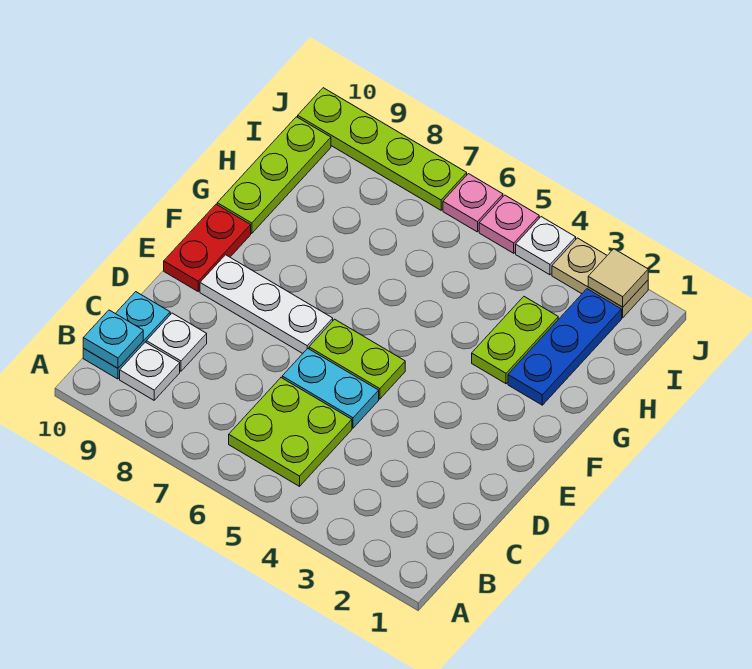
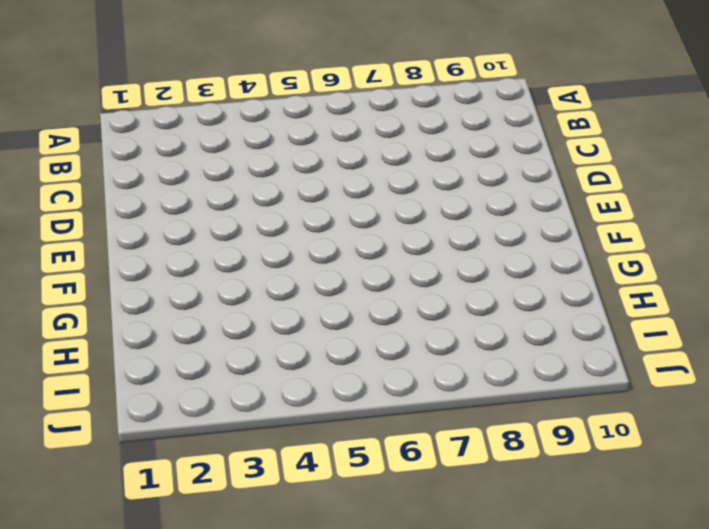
none -> lime plate B5:C6 level 1
none -> white plate B9 level 1
none -> cyan plate B10:C10 level 1

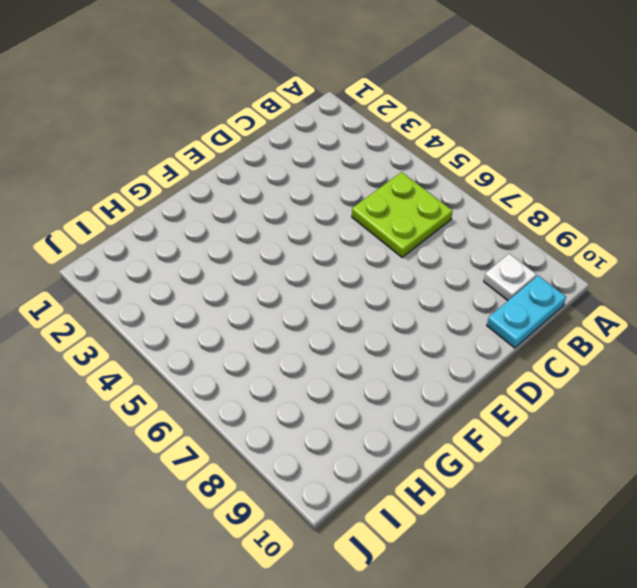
none -> white plate C9 level 1
none -> cyan plate D5:D6 level 1
none -> lime plate E5:E6 level 1

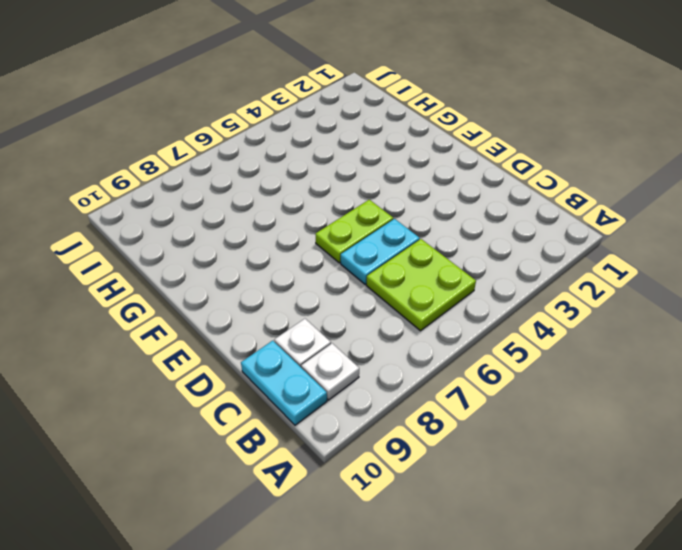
none -> white plate E7:E9 level 1
none -> red plate E10:F10 level 1
none -> blue plate G2:I2 level 1

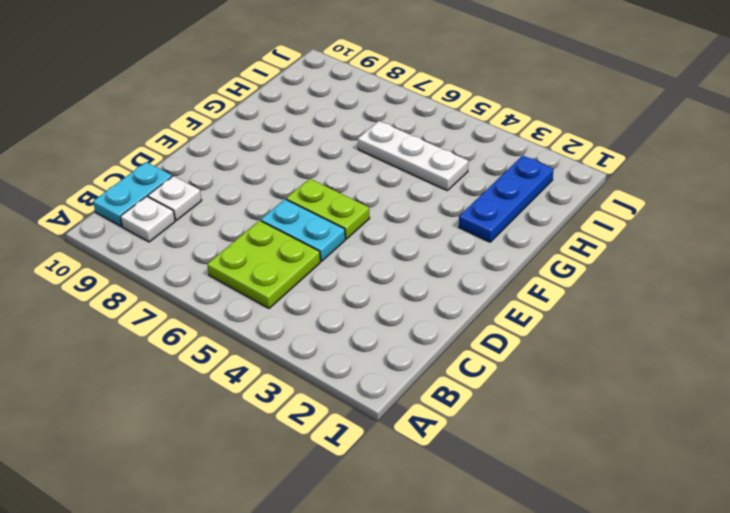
white plate H4:H6 level 1 -> white plate E7:E9 level 1
none -> red plate E10:F10 level 1
none -> lime plate G3:H3 level 1
none -> lime plate G10:I10 level 1

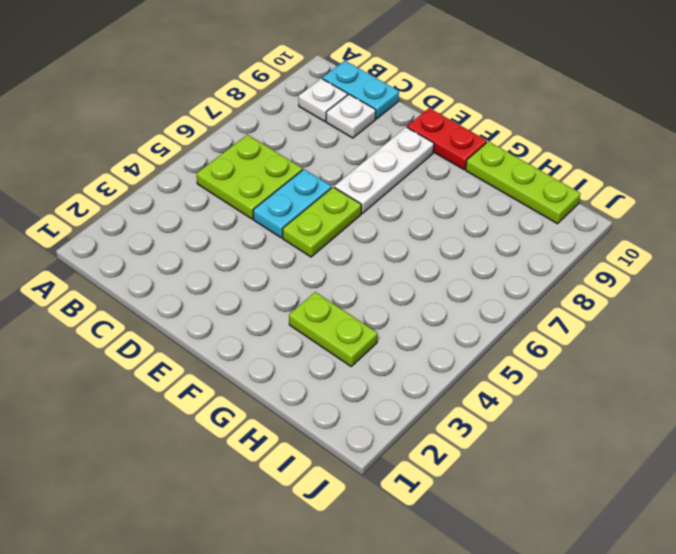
none -> blue plate G2:I2 level 1
none -> tan plate J2:J3 level 1
none -> white plate J4 level 1

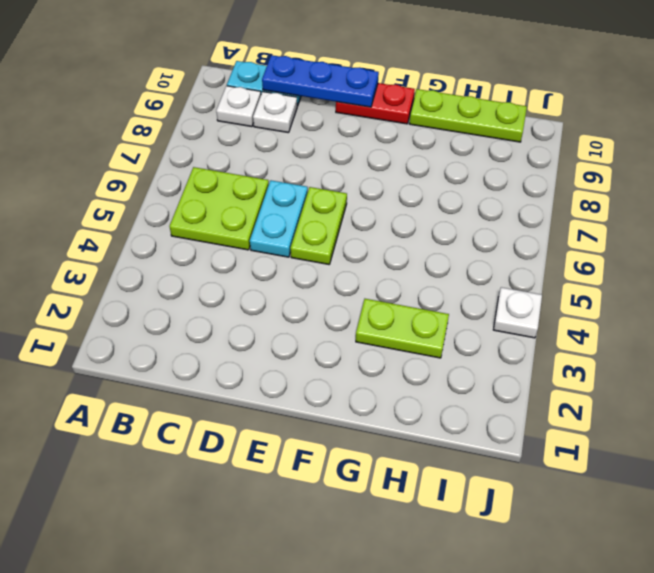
blue plate C10:E10 level 2 -> blue plate G2:I2 level 1
none -> white plate E7:E9 level 1
none -> tan plate J2:J3 level 1
none -> pink plate J5 level 1

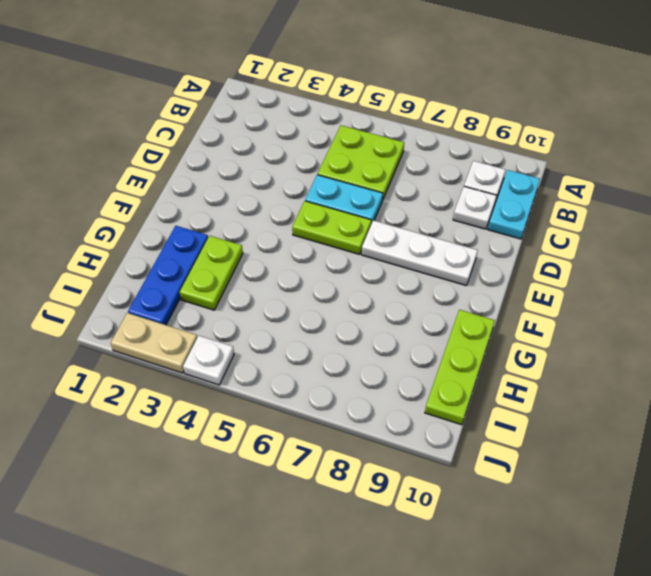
none -> red plate E10:F10 level 1
none -> pink plate J5 level 1
none -> pink plate J6 level 1

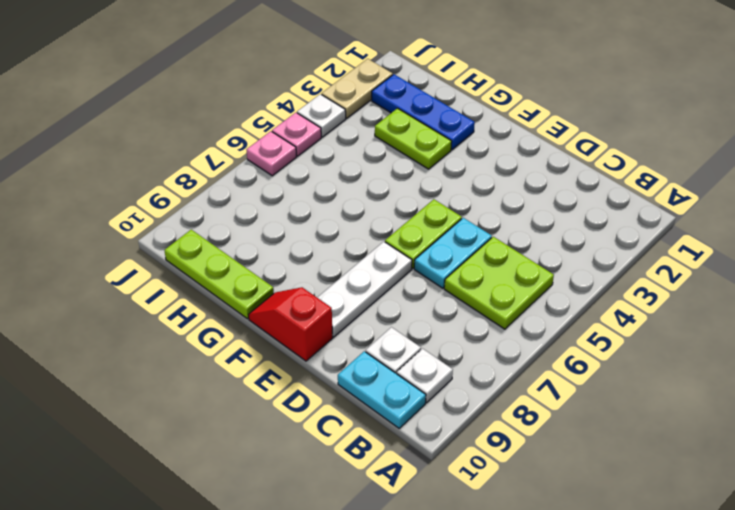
red slope E10:F10 level 1 top E -> red plate E10:F10 level 1
none -> lime plate J7:J10 level 1
none -> cyan plate B10 level 2
none -> tan tile J2 level 2

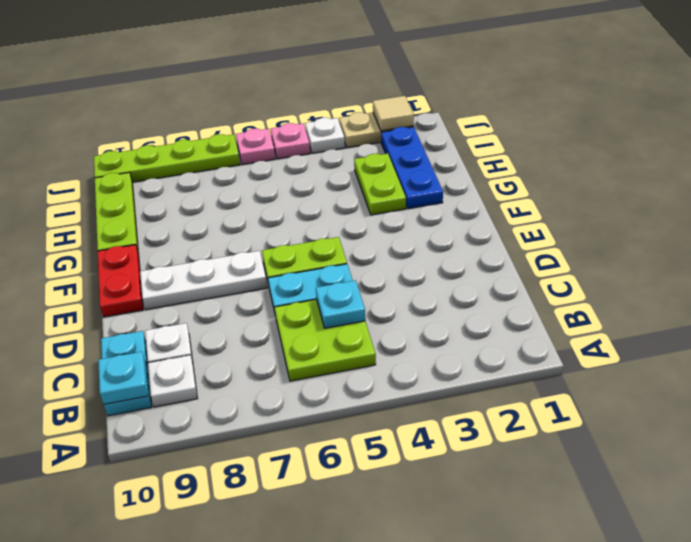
cyan plate C5 level 2 -> none

